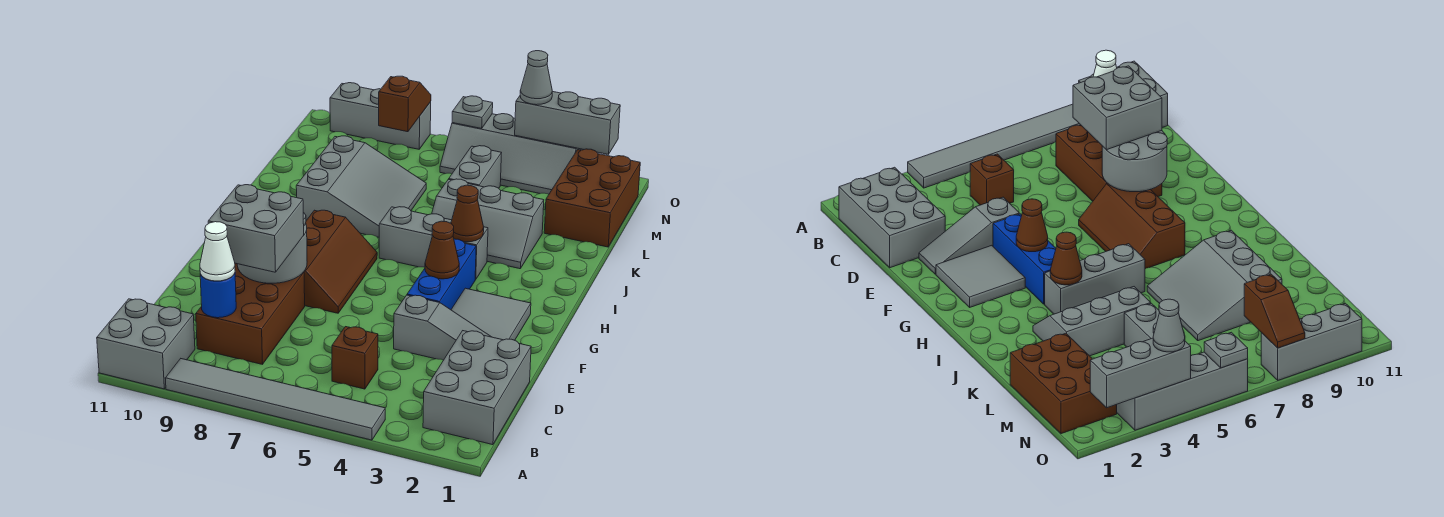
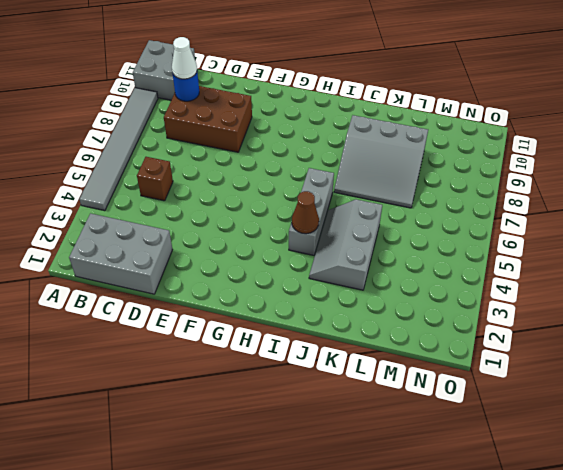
none -> grey slope E2:E4 level 1 top 4
none -> grey tile F2:G3 level 1
none -> blue brick F4:H4 level 1

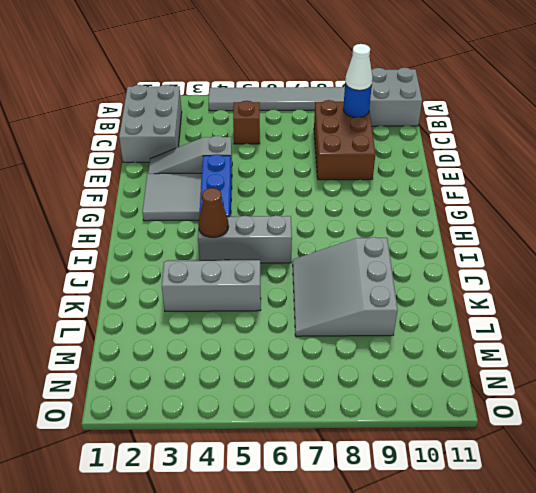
none -> brown slope F7:H8 level 1 top 8
none -> brown brick L1:N2 level 1
none -> grey brick L5:M5 level 1

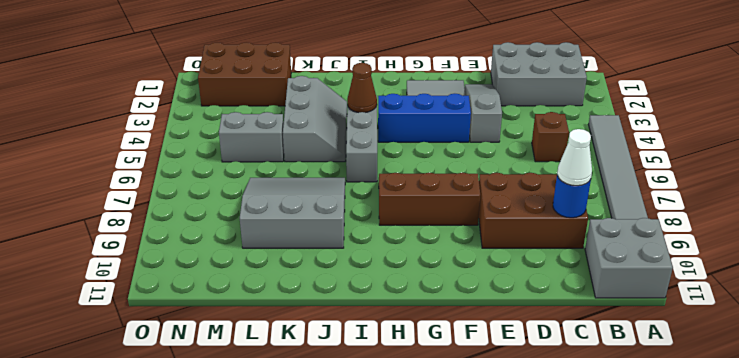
none -> grey slope N3:O6 level 1 top O
none -> grey brick O8:O10 level 1
none -> grey round brick E8:F9 level 2

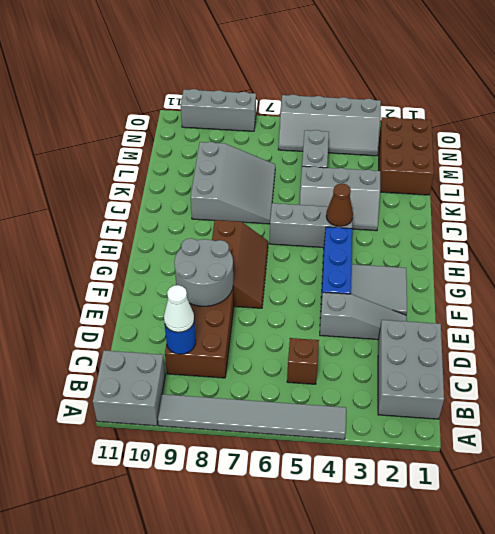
none -> brown cone G4 level 2
none -> brown slope N8:O8 level 2 top N
none -> grey brick O2:O4 level 2

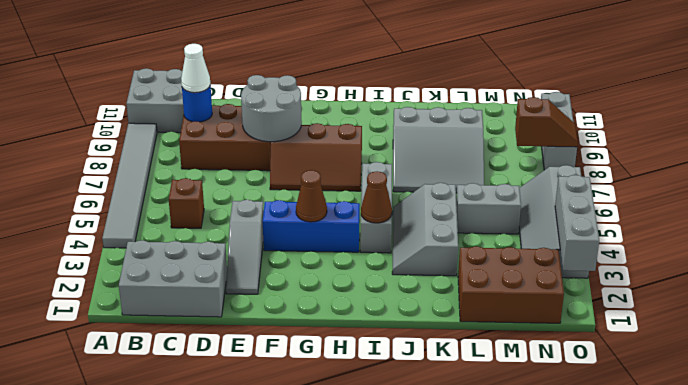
none -> grey tile F2:G3 level 1
none -> grey plate O6 level 2
none -> grey brick D8:E9 level 3

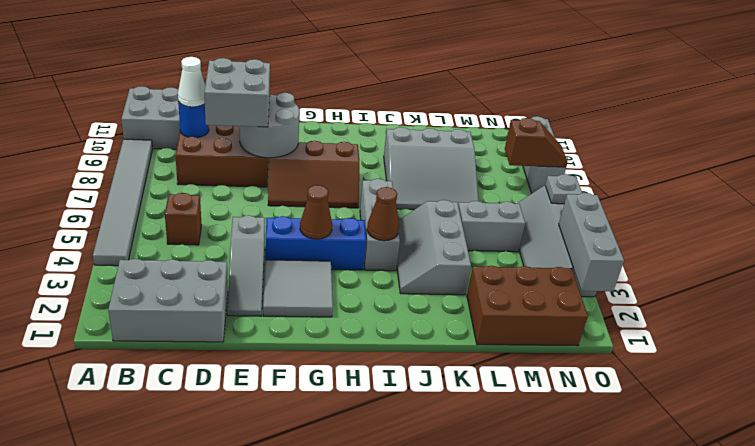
none -> grey cone O4 level 3

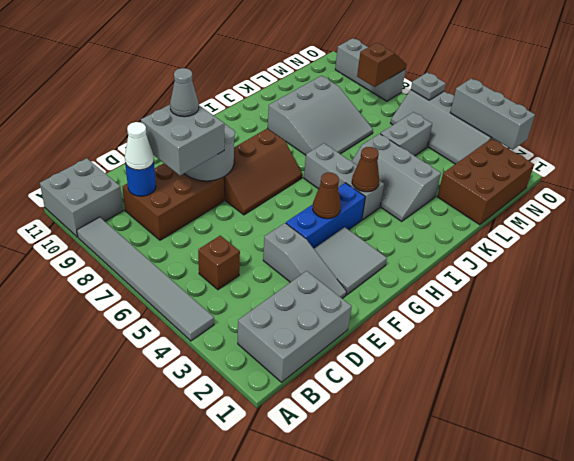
grey cone E9 level 4 -> grey cone O4 level 3

